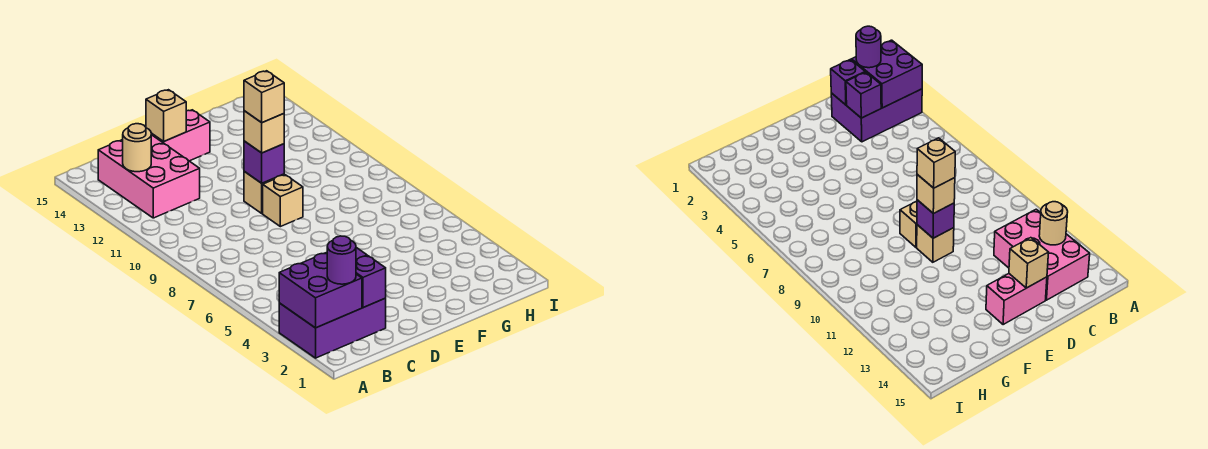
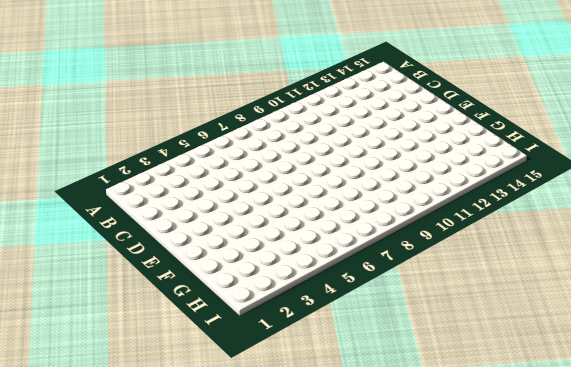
none -> purple brick A2:C3 level 1
none -> pink brick B12:C14 level 1
none -> pink brick D14:E14 level 1

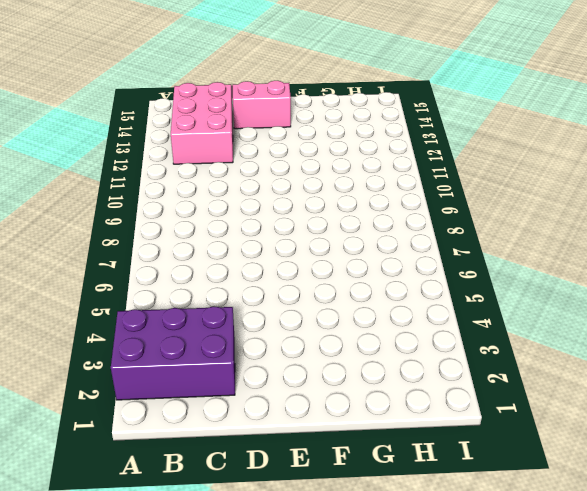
none -> tan brick E9 level 1
none -> tan brick E10 level 1
none -> purple brick A2:B3 level 2

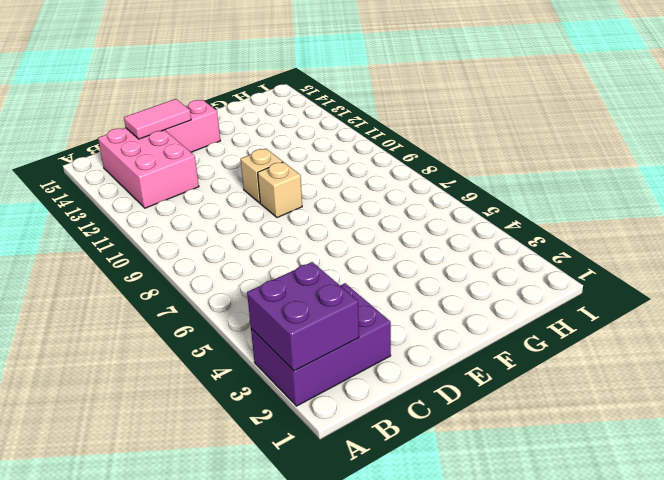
pink tile C14:D14 level 2 -> tan brick D14 level 2
none -> tan round brick B13 level 2
none -> purple brick C2 level 2
none -> purple brick C3 level 2

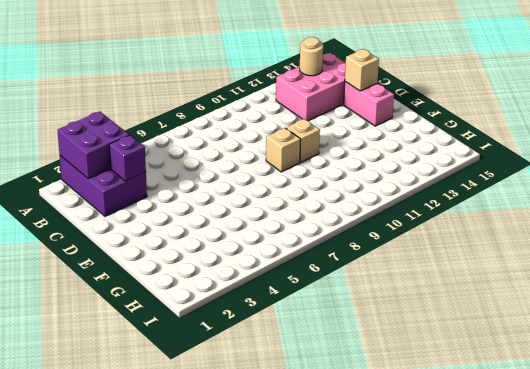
none -> purple brick C2 level 2
none -> purple brick E10 level 2
none -> purple round brick B2 level 3

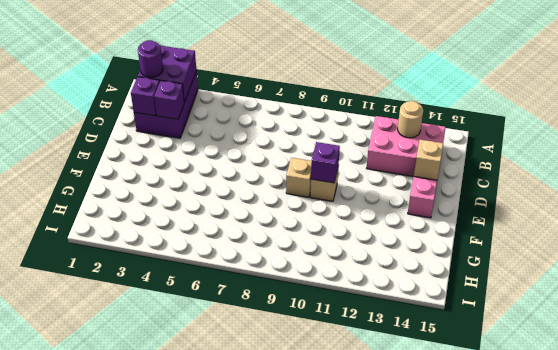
none -> tan brick E10 level 3
none -> tan brick E10 level 4

